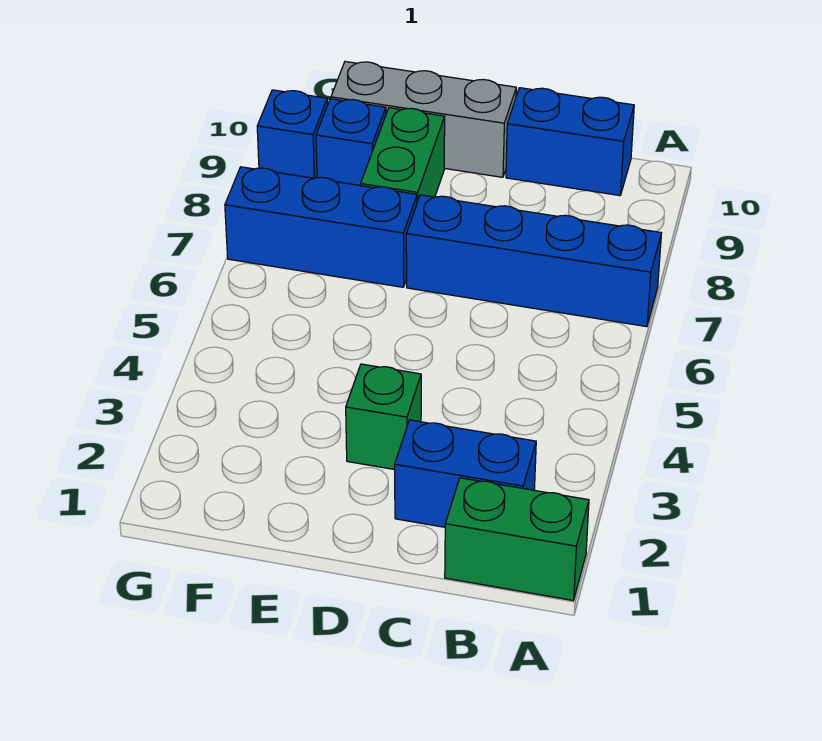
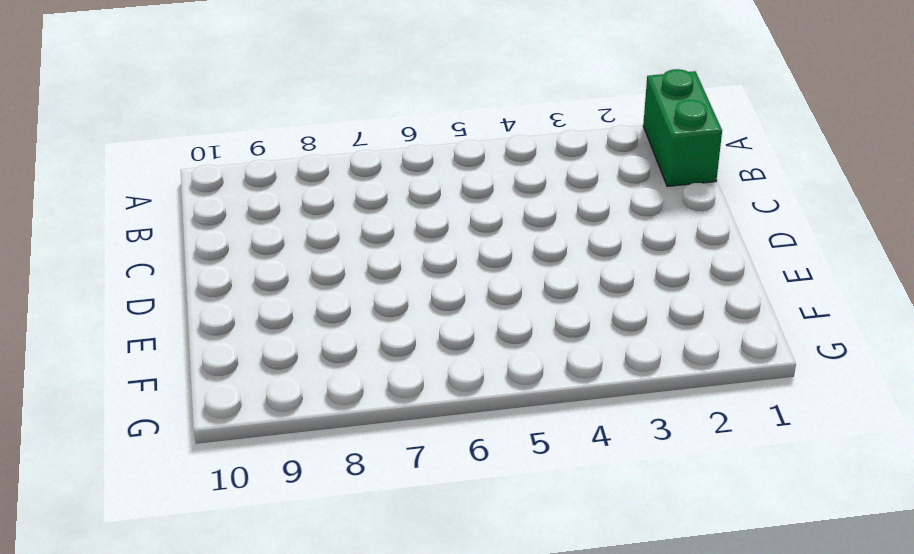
none -> blue brick A7:D7 level 1
none -> blue brick B2:C2 level 1

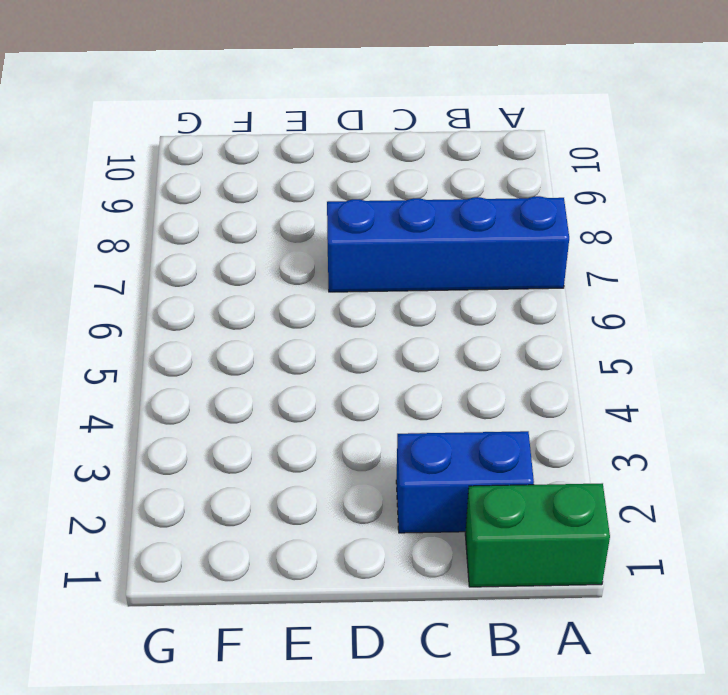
none -> blue brick B10:C10 level 1
none -> green brick D3 level 1

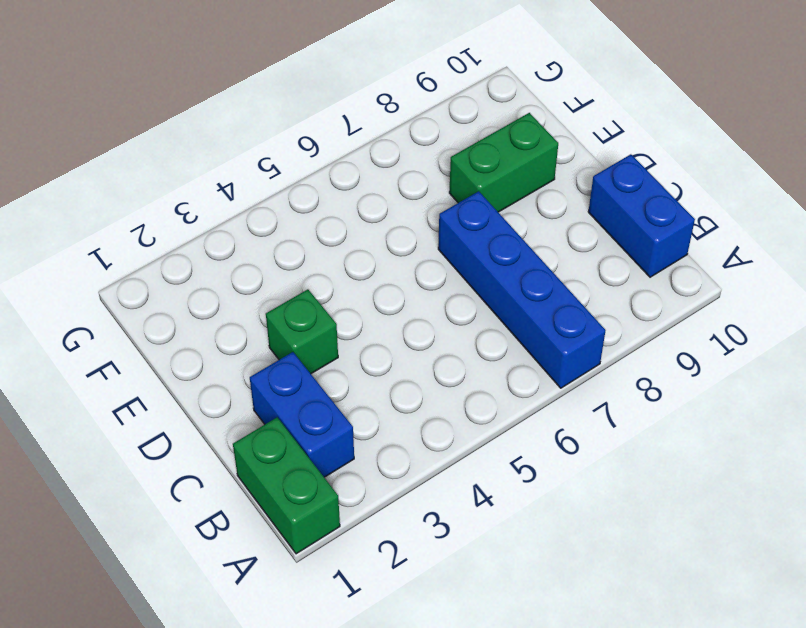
none -> grey brick D10:F10 level 1
none -> blue brick E7:G7 level 1

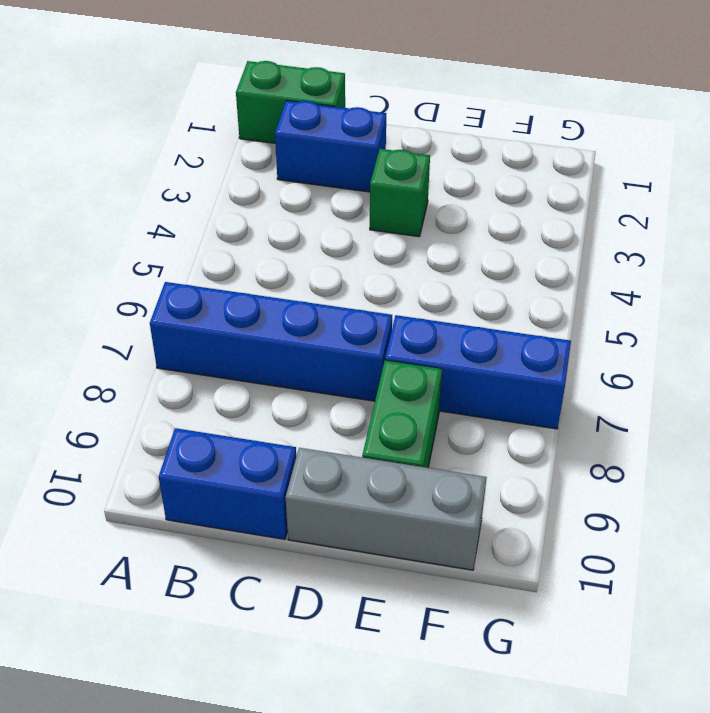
none -> blue brick F9 level 1
none -> blue brick G9 level 1

